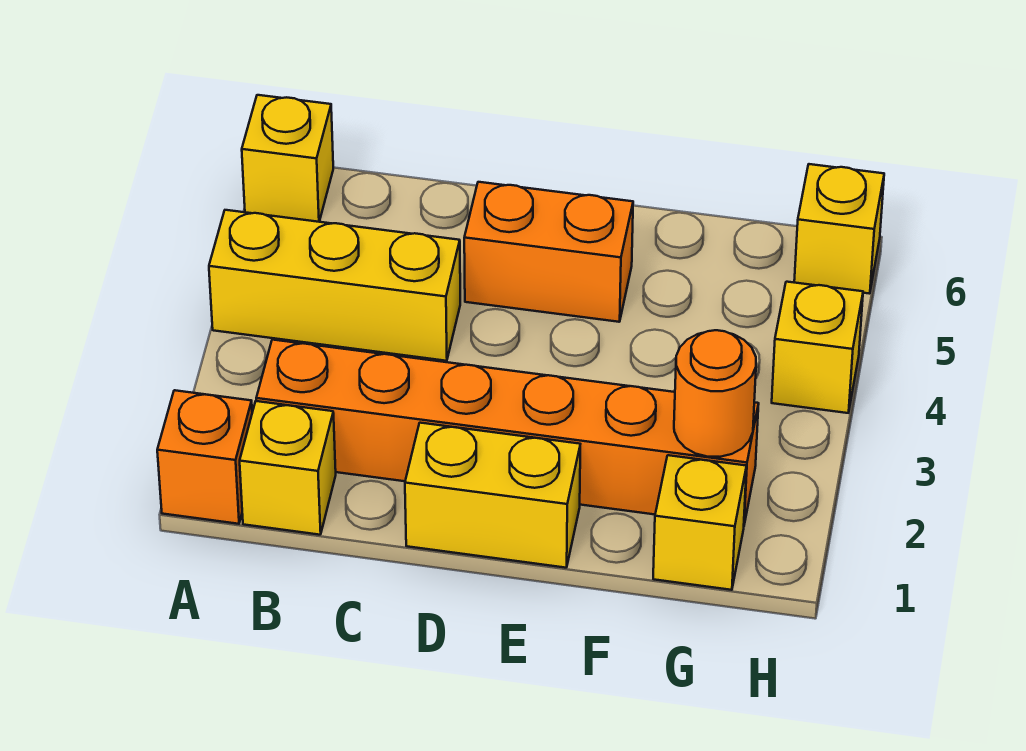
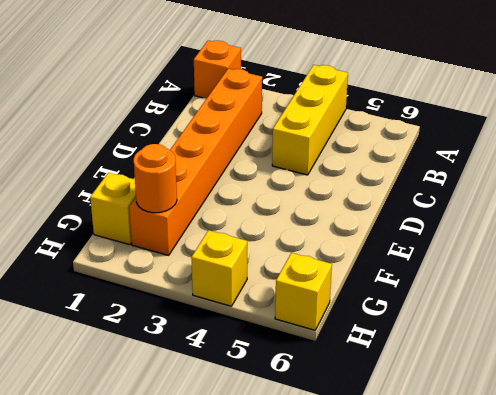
none -> yellow brick A6 level 1
none -> yellow brick B1 level 1

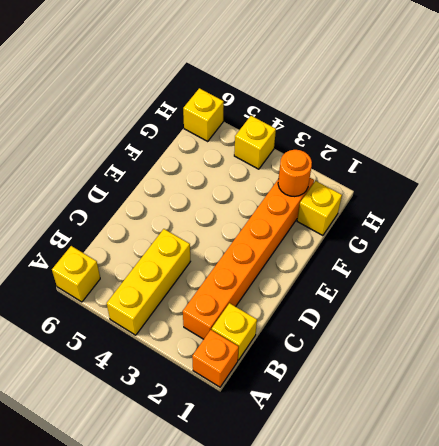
none -> yellow brick D1:E1 level 1
none -> orange brick D5:E5 level 1

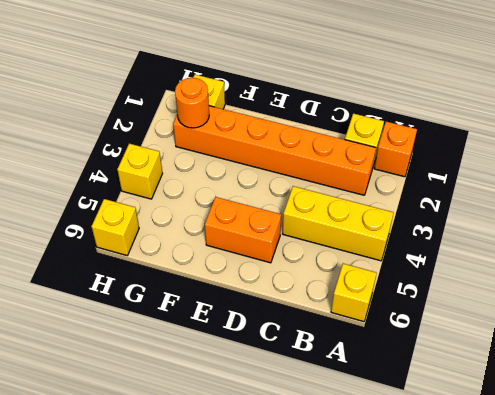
none -> yellow brick D1:E1 level 1

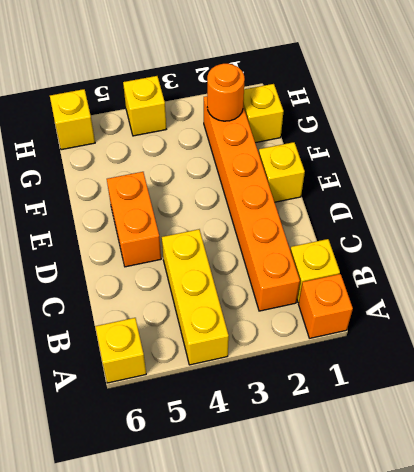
yellow brick E1 level 1 -> yellow brick D1:E1 level 1

